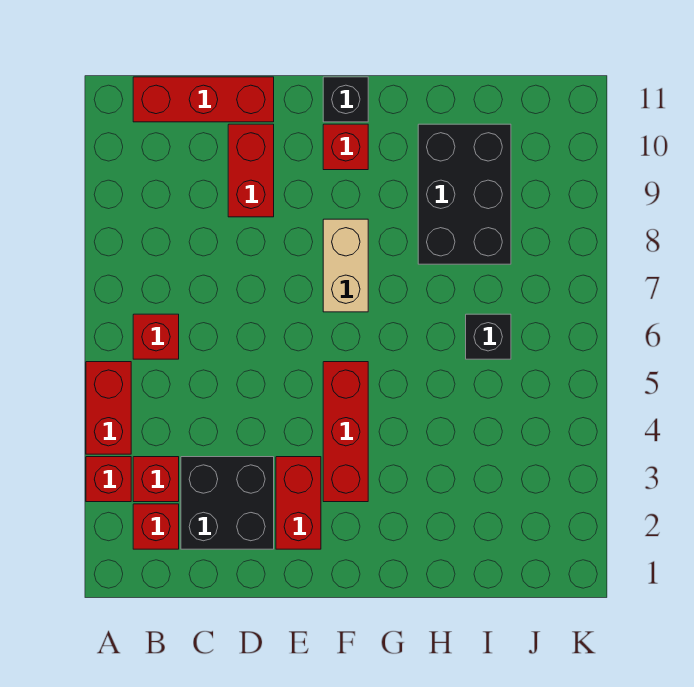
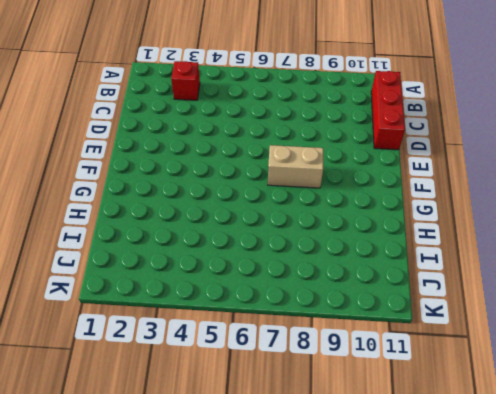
none -> red brick A3 level 1
none -> red brick A4:A5 level 1
none -> red brick B2 level 1

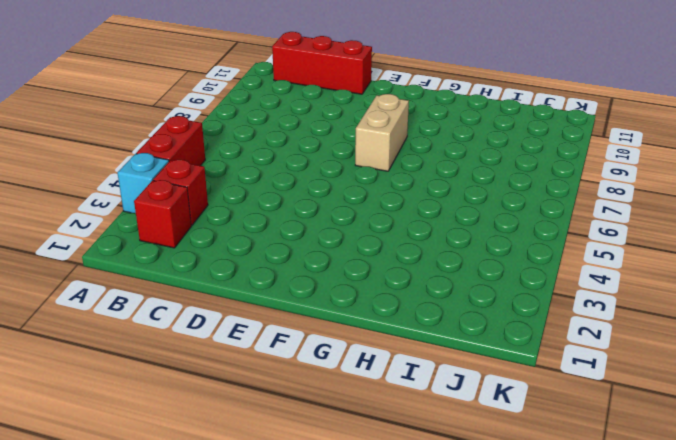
cyan brick A3 level 1 -> red brick A3 level 1
none -> red brick B6 level 1
none -> black brick C2:D3 level 1
none -> red brick D9:D10 level 1

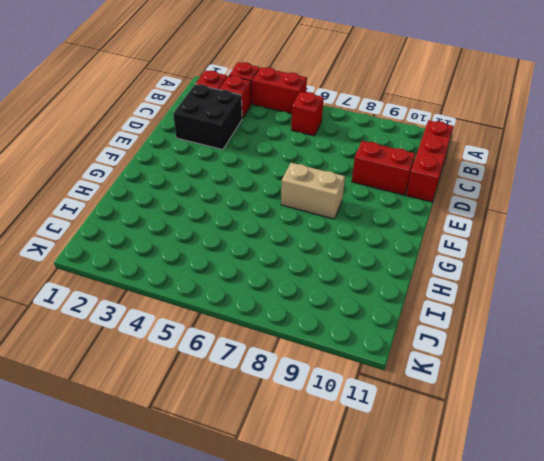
none -> red brick E2:E3 level 1
none -> red brick F3:F5 level 1
none -> red brick F10 level 1

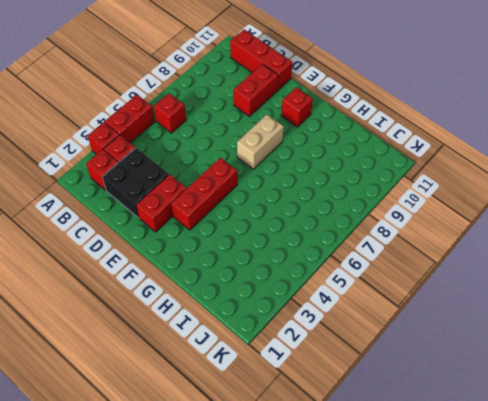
none -> black brick F11 level 1
none -> black brick H8:I10 level 1
none -> black brick I6 level 1

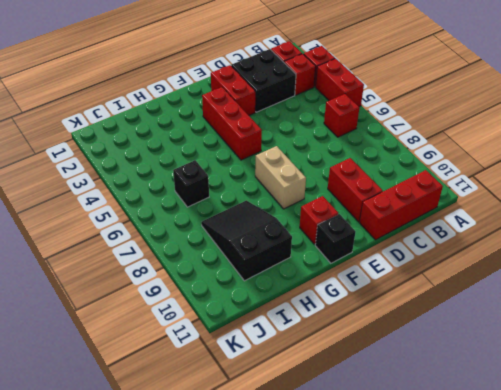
black slope H8:I10 level 1 top 10 -> black brick H8:I10 level 1

